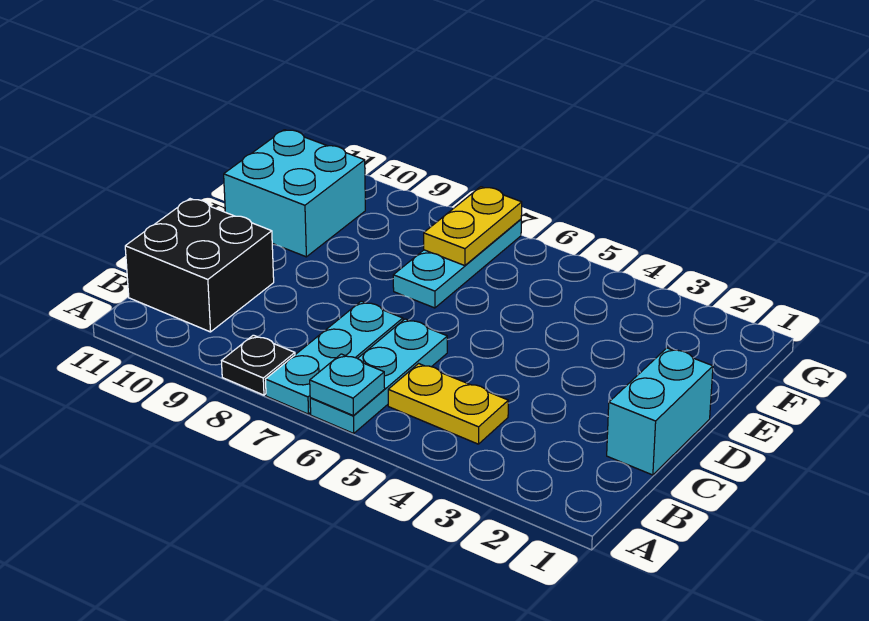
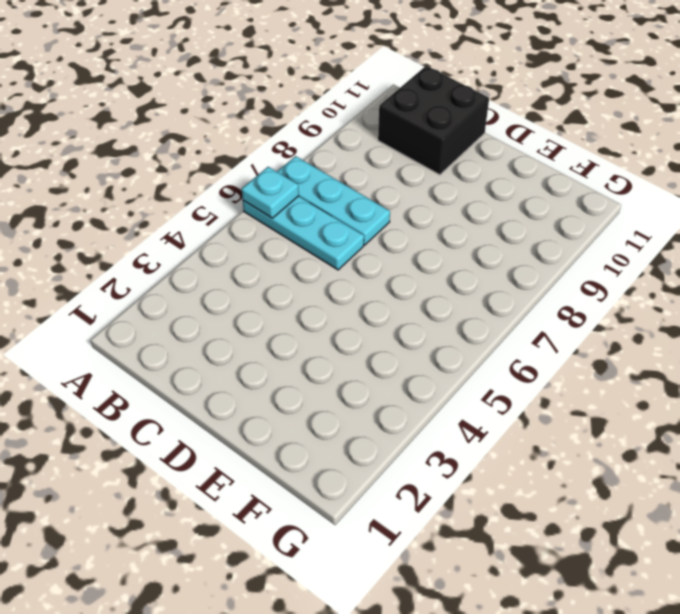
none -> black plate A8 level 1
none -> yellow plate B4:B5 level 1

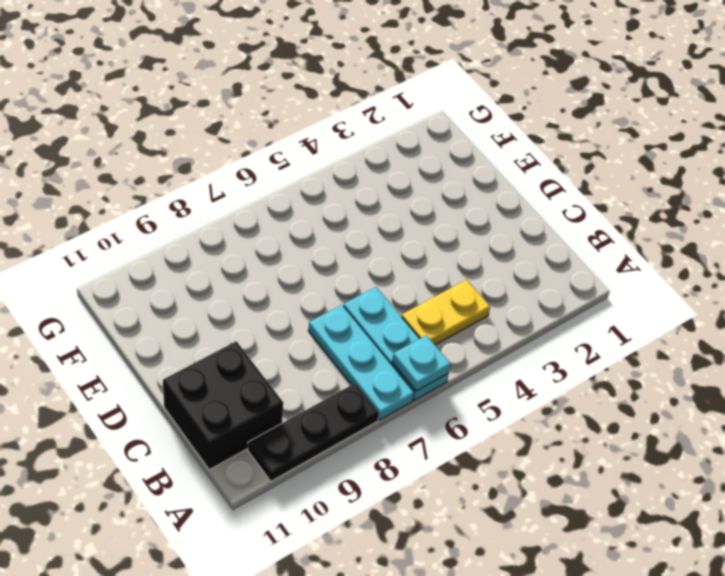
black plate A8:A10 level 1 -> black plate A8 level 1
none -> cyan brick C1:D1 level 1
none -> cyan plate E7:G7 level 1

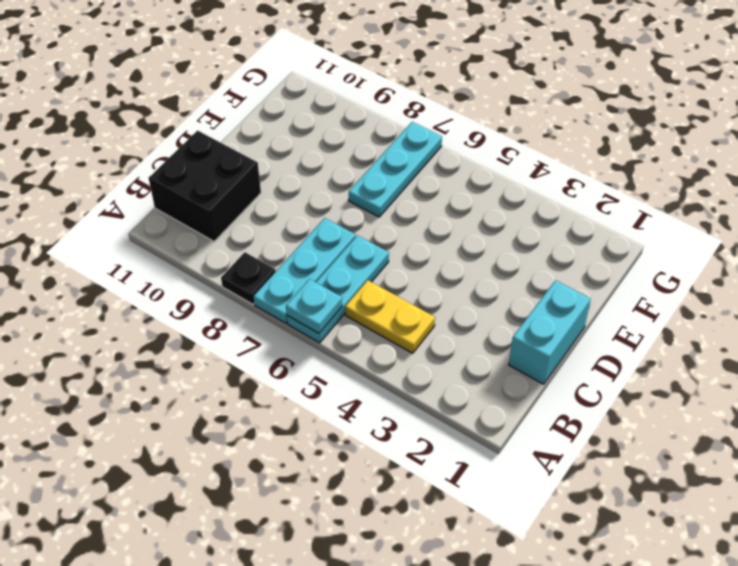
none -> cyan brick E10:F11 level 1
none -> yellow plate F7:G7 level 2

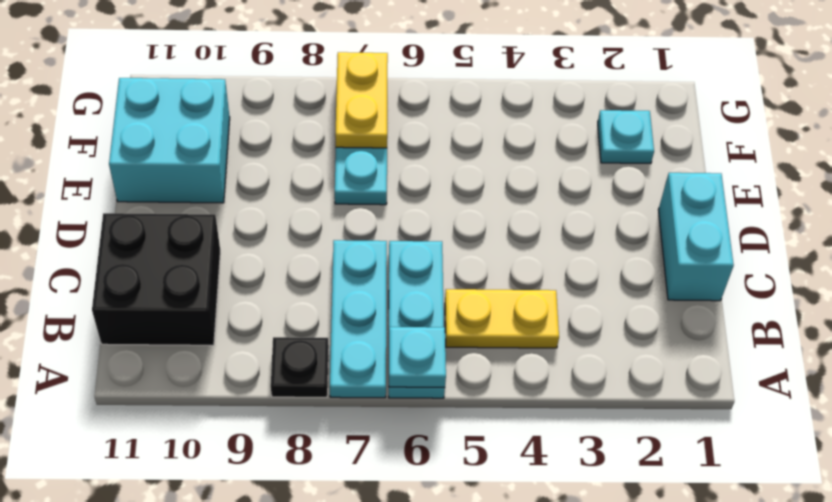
cyan plate F2 level 1 -> none

